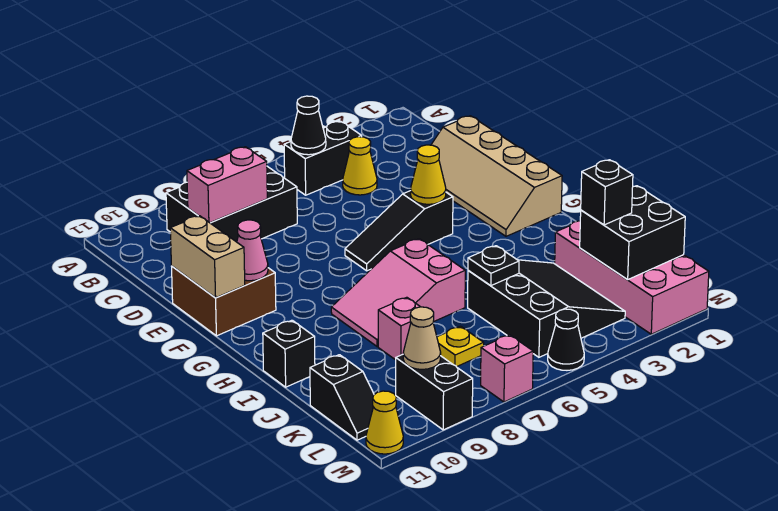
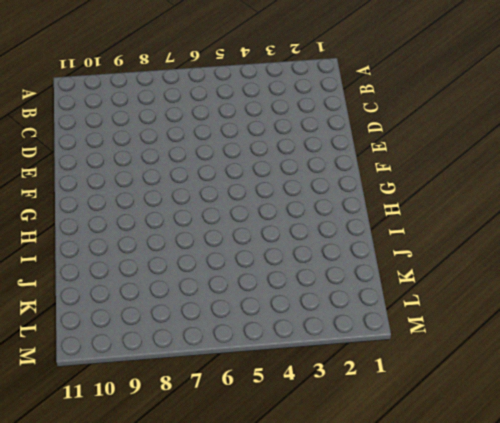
none -> black brick B4:B5 level 1
none -> black brick B7:C9 level 1
none -> yellow cone C4 level 1

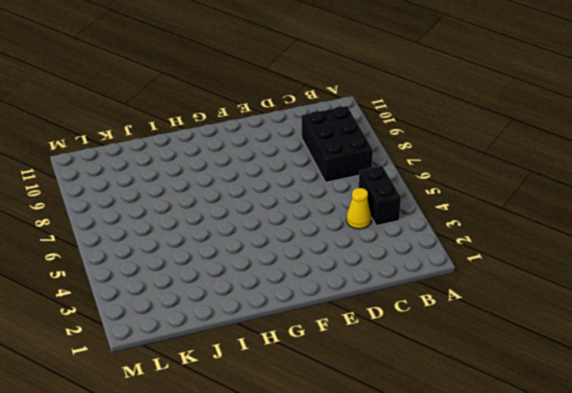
none -> tan slope D1:G2 level 1 top 1
none -> brown brick E10:F11 level 1
none -> black slope F4:F6 level 1 top 4

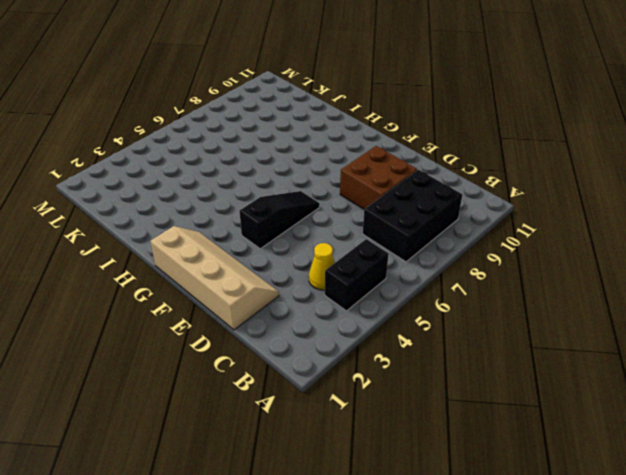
brown brick D8:E9 level 1 -> brown brick E10:F11 level 1
none -> pink slope H6:I8 level 1 top 6
none -> black brick I11 level 1
none -> pink brick J1:M2 level 1

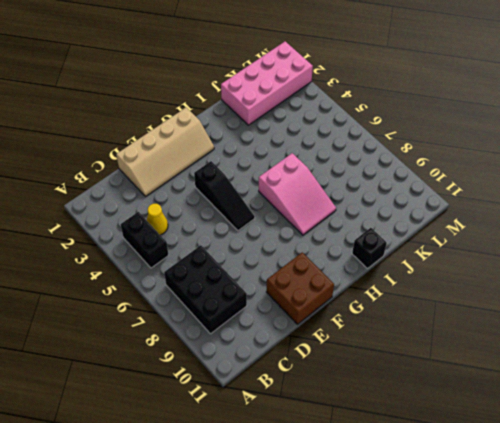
none -> black slope J3:L5 level 1 top 5
none -> pink brick J8 level 1
none -> yellow plate K7 level 1

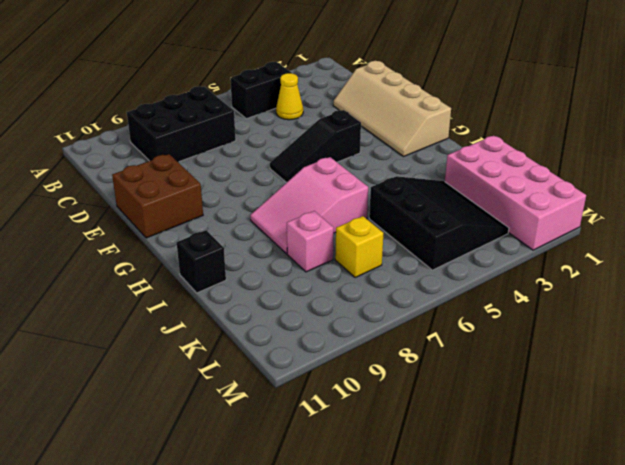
yellow brick K7 level 1 -> yellow plate K7 level 1
none -> black slope K11:L11 level 1 top K
none -> black brick L9:M9 level 1
none -> black cone M5 level 1

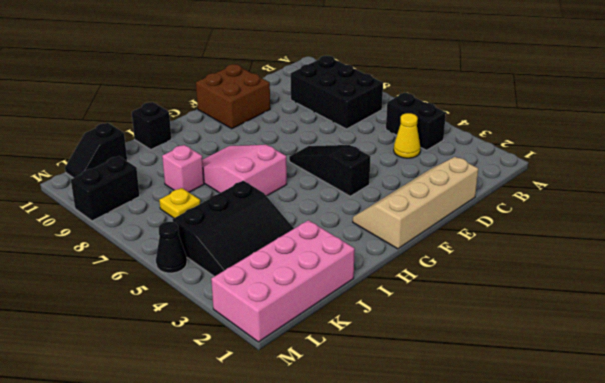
none -> pink brick M7 level 1
none -> yellow cone M11 level 1
none -> black cone B5 level 2

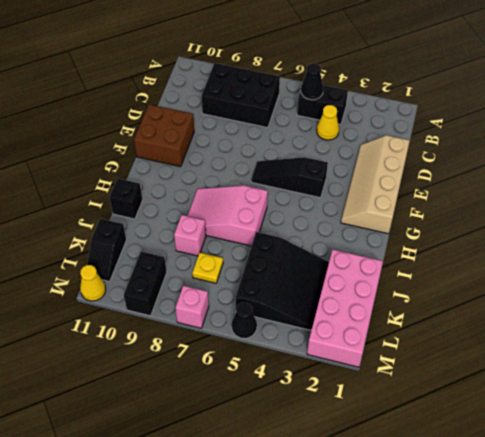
none -> pink brick C8:C9 level 2
none -> tan brick E11:F11 level 2
none -> yellow cone F4 level 2

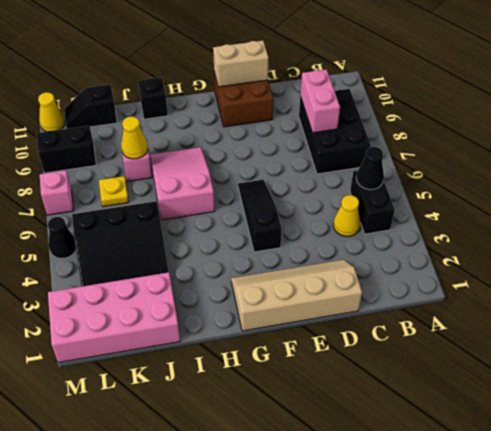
yellow cone J8 level 2 -> yellow cone F4 level 2
none -> pink cone F10 level 2
none -> black plate J5 level 2
none -> black brick K1:L2 level 2

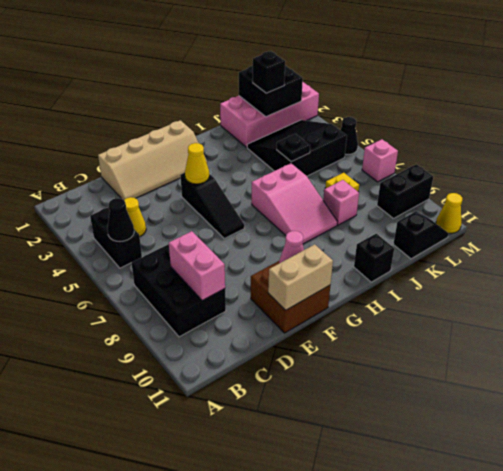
none -> tan cone L9 level 2

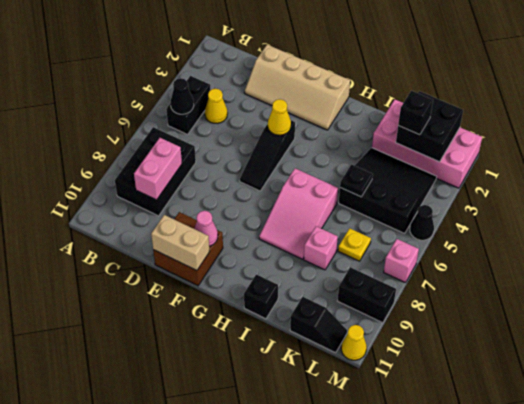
none -> tan cone L9 level 2

